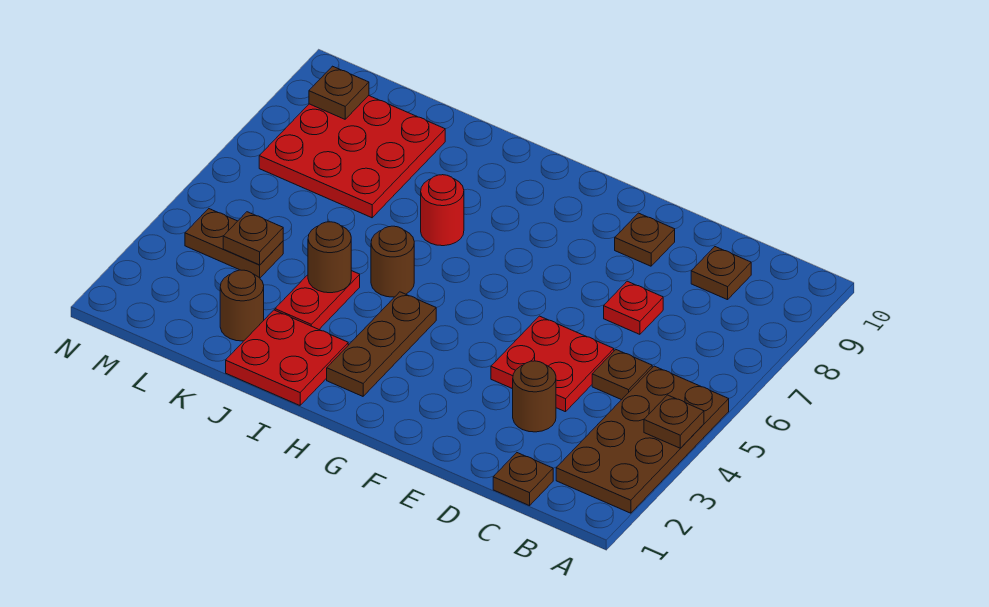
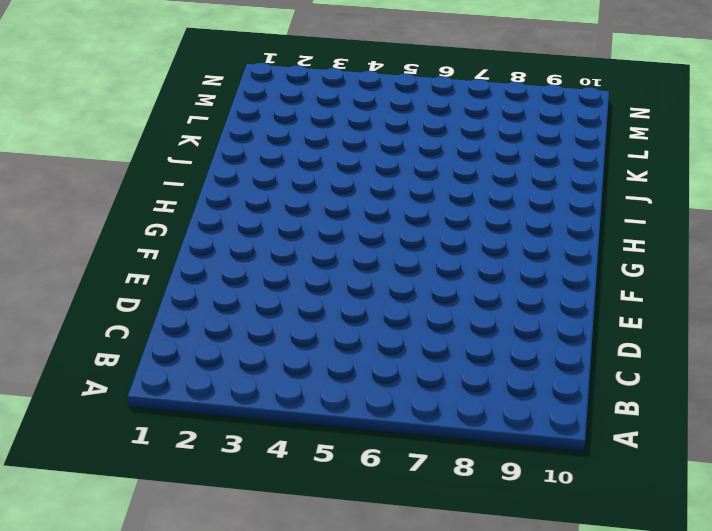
none -> brown plate A2:B5 level 1
none -> brown plate C1 level 1
none -> brown plate C5 level 1

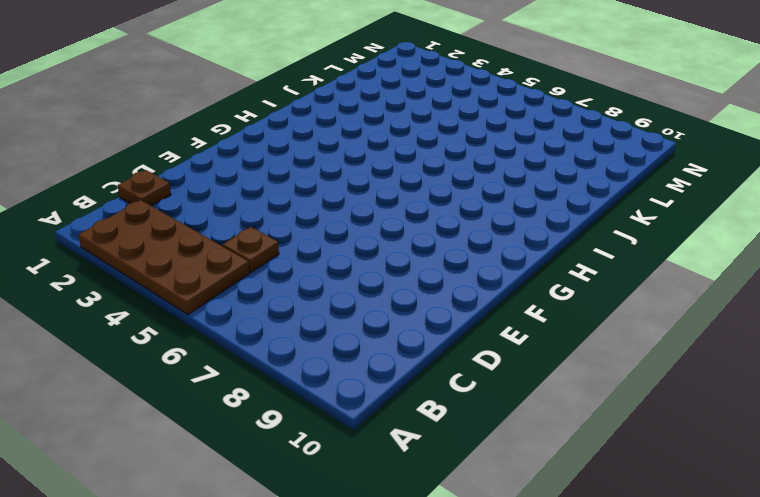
none -> brown plate C9 level 1
none -> brown round brick D3 level 1
none -> red plate D4:E5 level 1

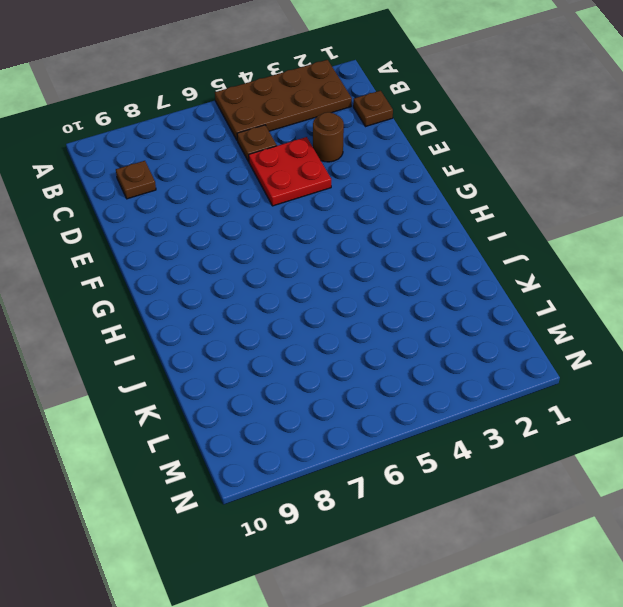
none -> red plate D7 level 1
none -> brown plate E9 level 1
none -> brown plate H2:H4 level 1

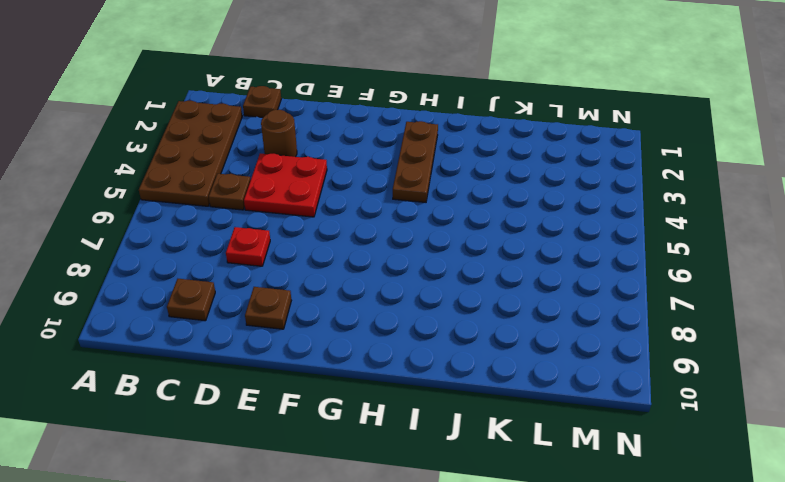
none -> red plate I1:J2 level 1
none -> brown round brick I5 level 1
none -> red round brick I7 level 1

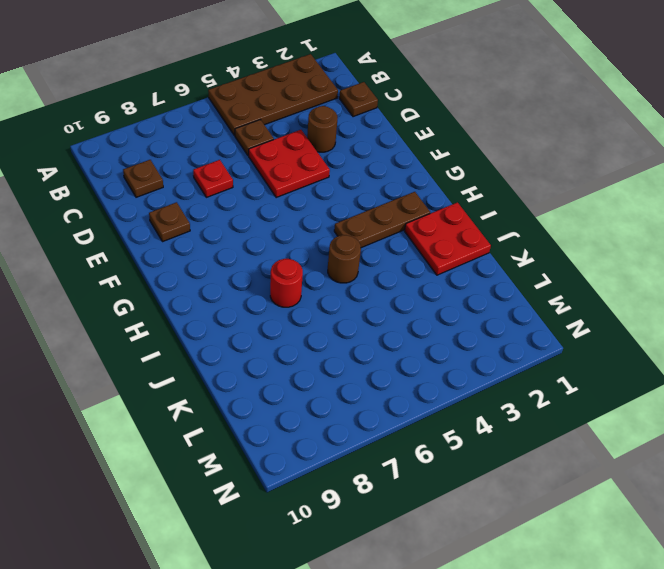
none -> red plate J3:J4 level 1
none -> brown round brick K2 level 1
none -> red plate K7:M9 level 1

